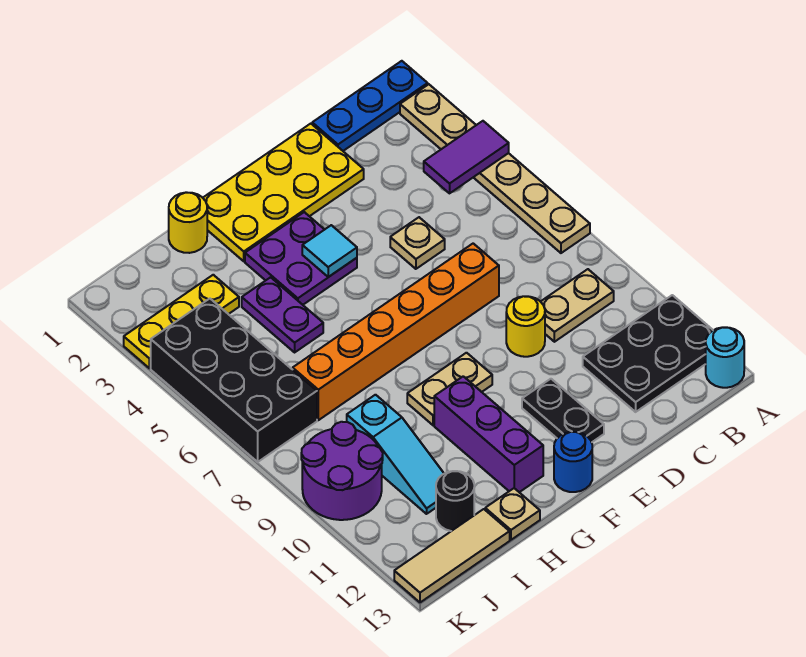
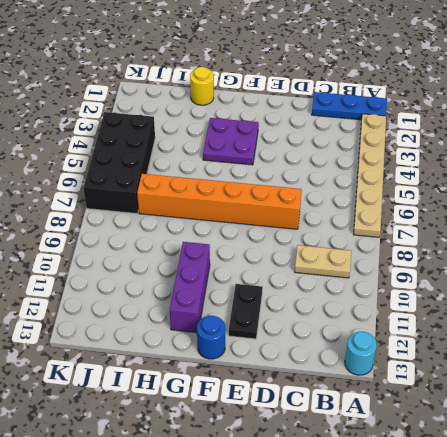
none -> black plate A11:C12 level 1
none -> yellow plate D1:G2 level 1
none -> tan plate D5 level 1

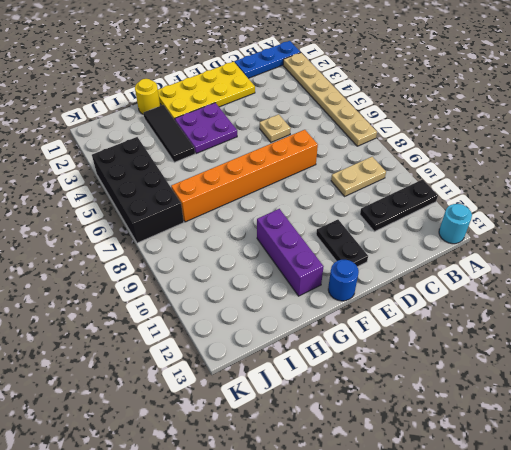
black plate A11:C11 level 1 -> black plate A11:C12 level 1
black tile H2:H4 level 1 -> purple plate H4:H5 level 1
none -> yellow round brick D9 level 1
none -> tan plate F9:G9 level 1
none -> tan plate H13 level 1

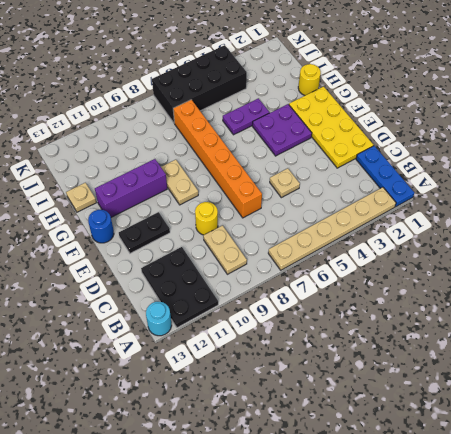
none -> yellow plate I3:K3 level 1
none -> cyan slope I9:I11 level 1 top 9
none -> black round brick I12 level 1

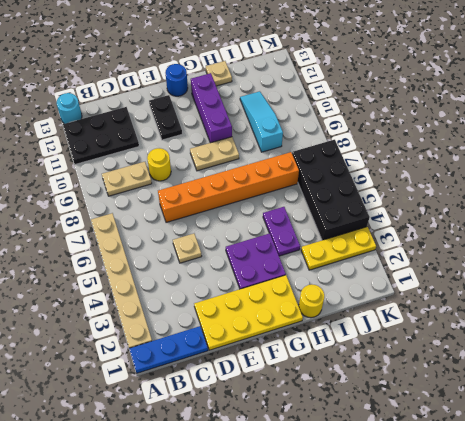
none -> black round brick I12 level 1
none -> tan tile I13:K13 level 1
none -> purple round brick J9:K10 level 1

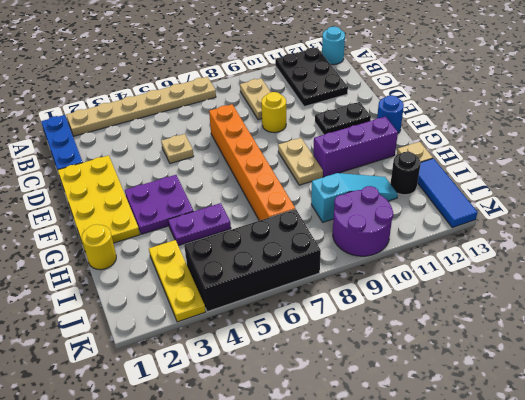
blue tile I13:K13 level 1 -> tan tile I13:K13 level 1
none -> purple tile A4:B4 level 2
none -> cyan tile F4 level 2

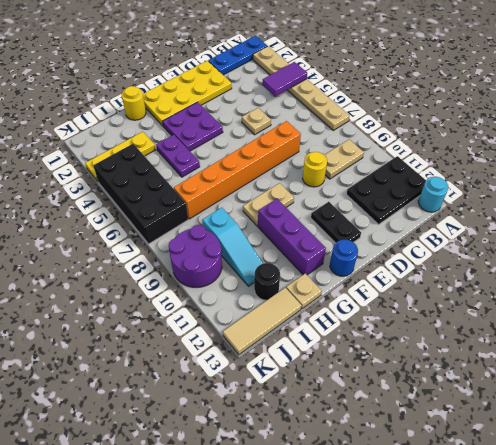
none -> cyan tile F4 level 2

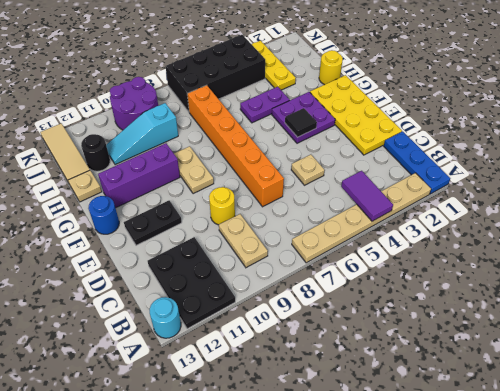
black tile F4 level 2 -> cyan tile F4 level 2

